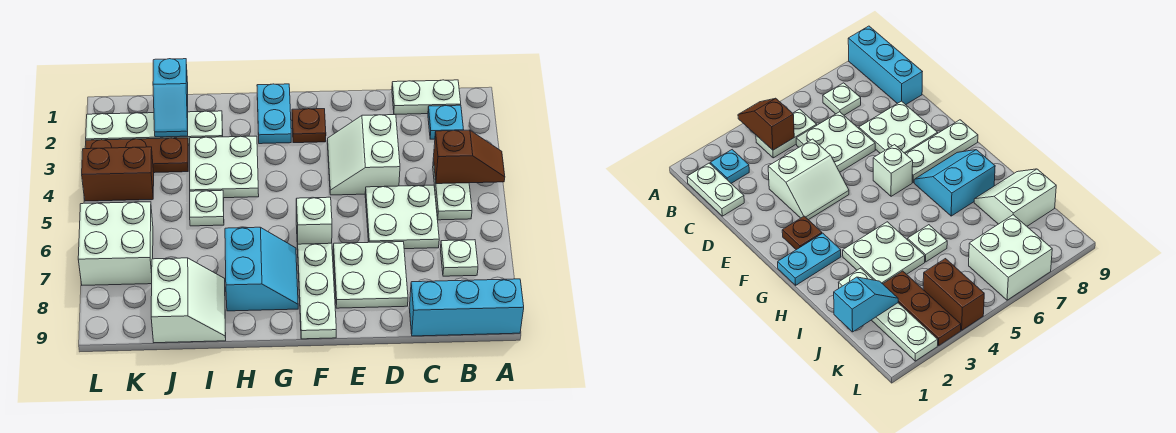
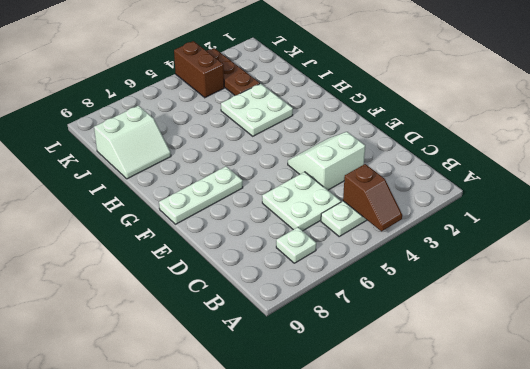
none -> cyan brick A9:C9 level 1
none -> white plate B1:C1 level 1
none -> cyan plate B2 level 1

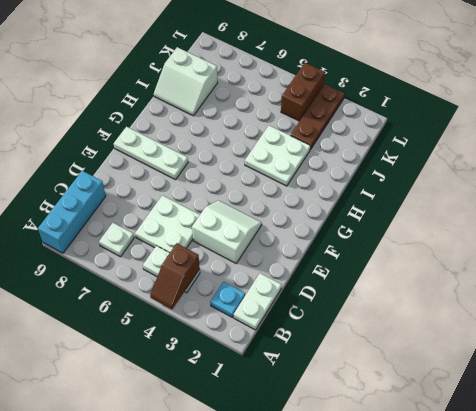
none -> white plate D7:E8 level 1
none -> brown plate F2 level 1
none -> white brick F6 level 1

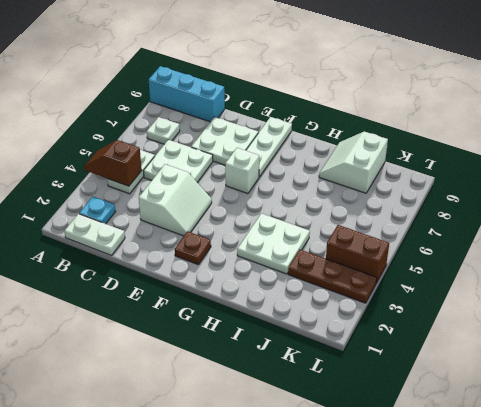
none -> cyan plate G1:G2 level 1
none -> cyan slope G7:H8 level 1 top H
none -> white plate I2:L2 level 1

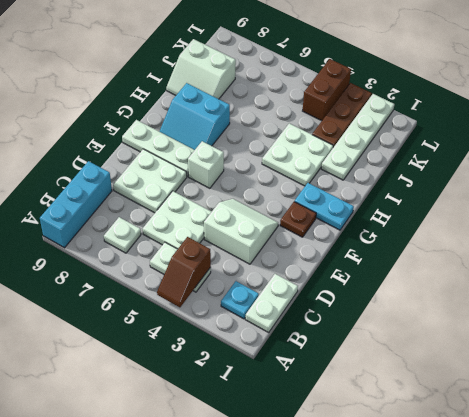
none -> white plate I5 level 1
none -> white brick K6:L7 level 1
none -> cyan slope J1:J2 level 2 top 1

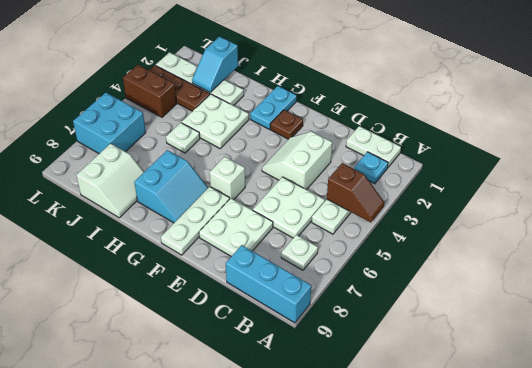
cyan brick K6:L7 level 1 -> white brick K6:L7 level 1

